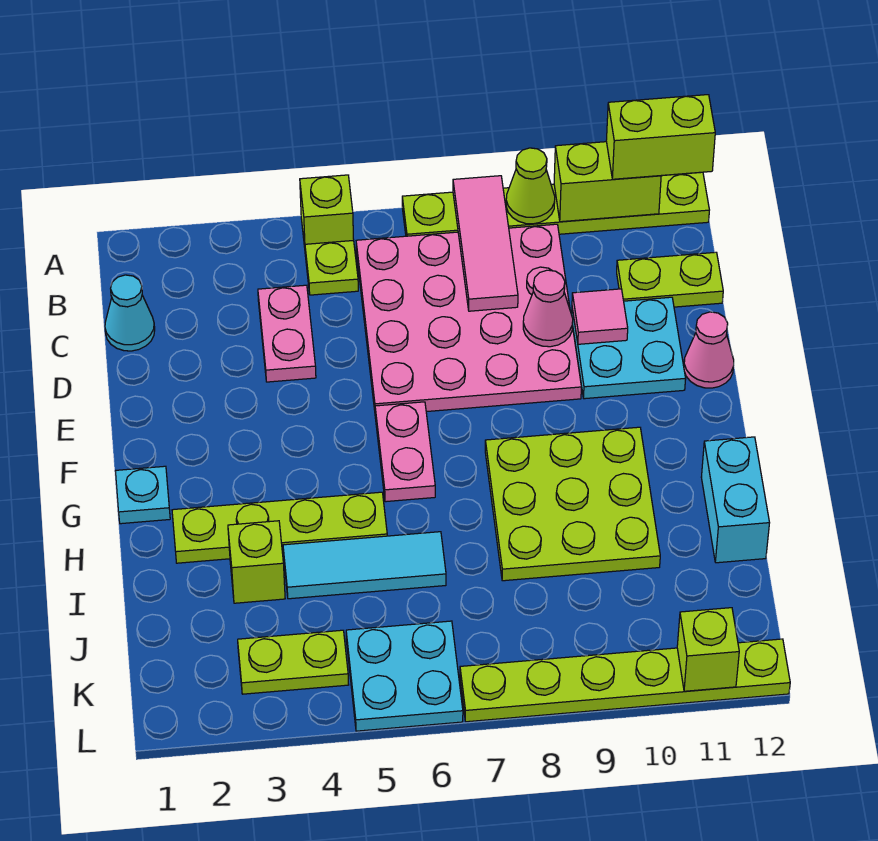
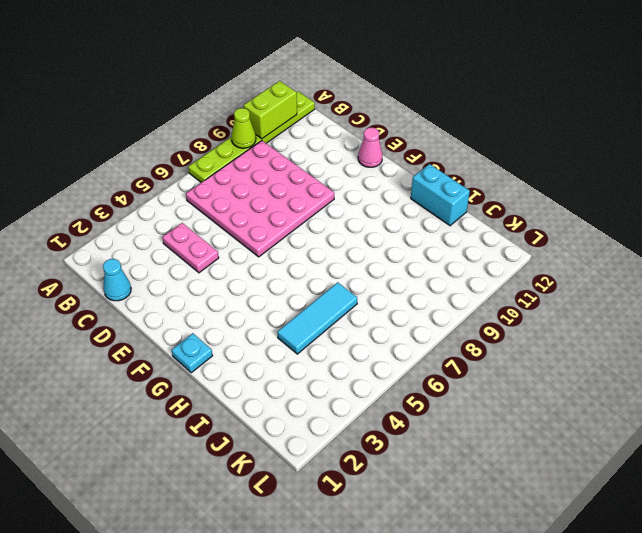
none -> lime brick A5 level 1
none -> lime plate B5 level 1
none -> lime plate C11:C12 level 1

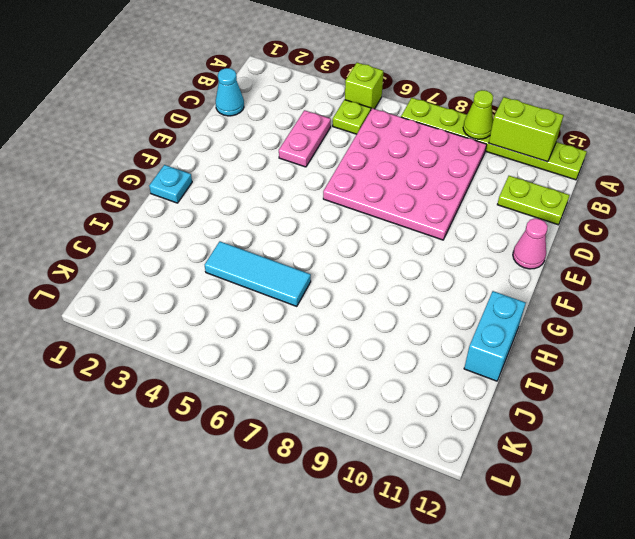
none -> cyan plate D10:E11 level 1
none -> pink plate F6:G6 level 1
none -> lime plate G8:I10 level 1

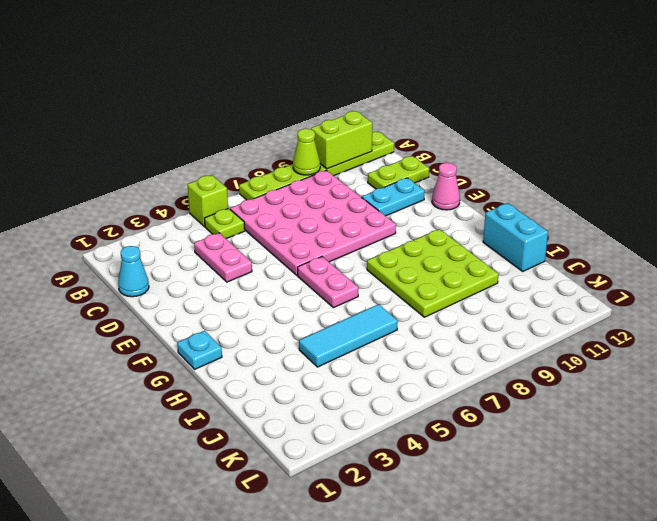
cyan plate D10:D11 level 1 -> cyan plate D10:E11 level 1
none -> lime plate H2:H5 level 1
none -> lime brick I3 level 1
none -> lime plate K3:K4 level 1

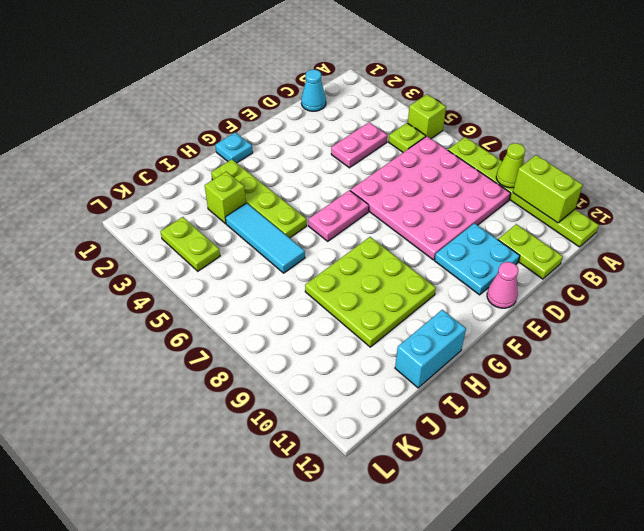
none -> cyan plate K5:L6 level 1
none -> lime plate L7:L12 level 1
none -> pink tile A8:C8 level 2

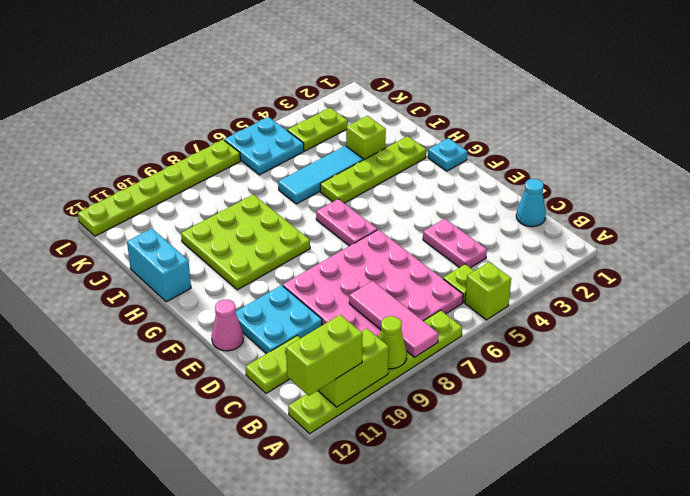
none -> pink cone D9 level 2
none -> pink tile D10 level 2
none -> lime brick L11 level 2

